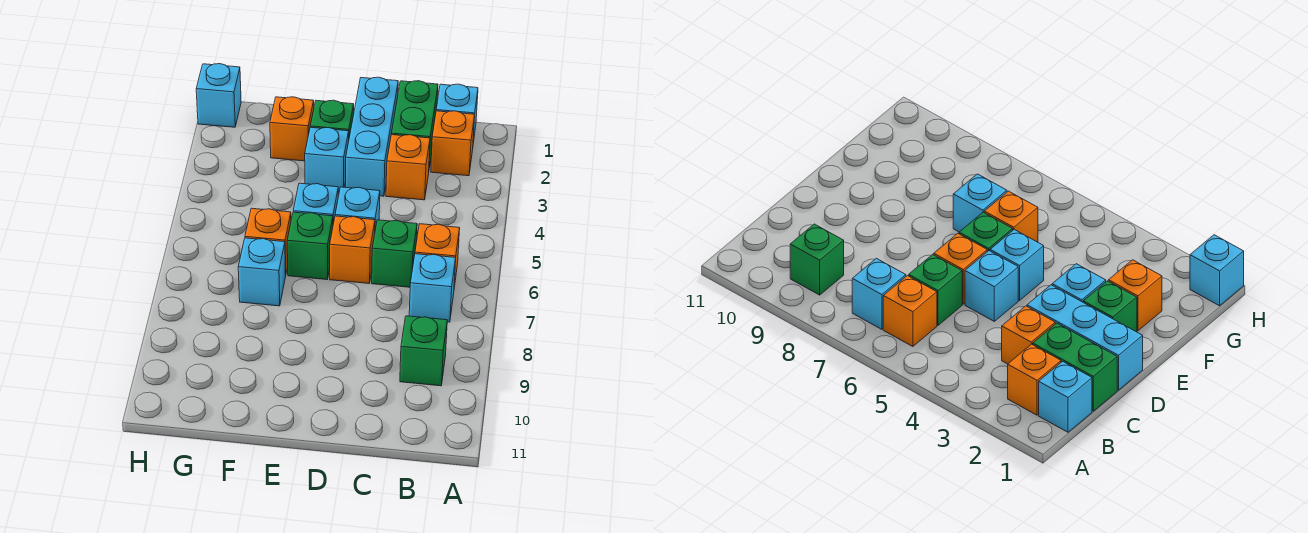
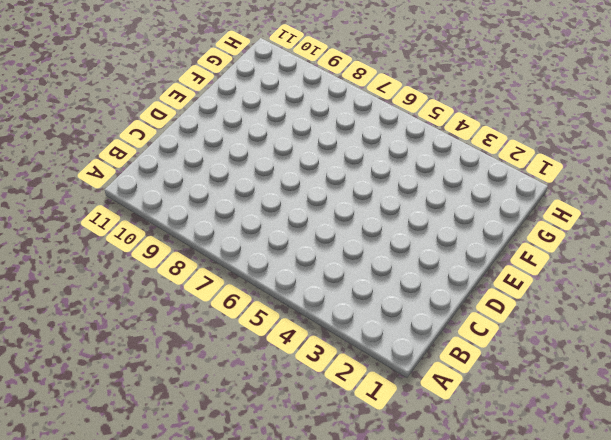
none -> cyan brick B1 level 1
none -> orange brick B2 level 1
none -> orange brick B6 level 1

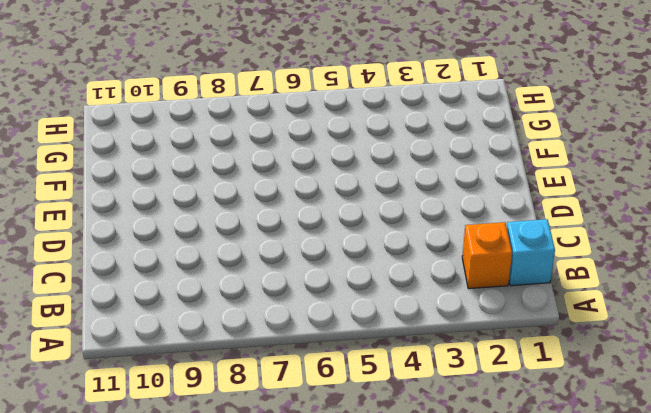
none -> orange brick B6 level 1
none -> cyan brick B7 level 1
none -> green brick B9 level 1

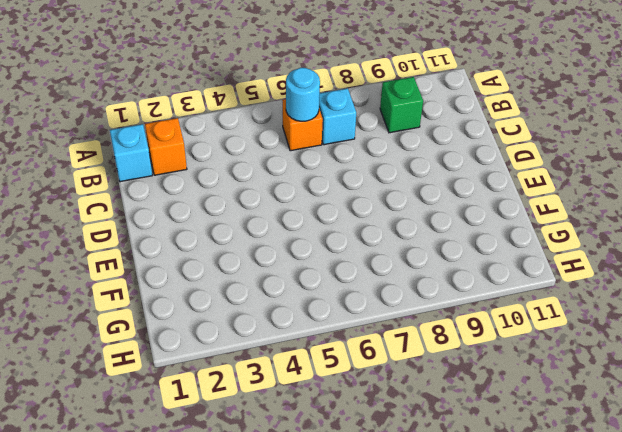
cyan round brick B6 level 2 -> none
none -> green brick C1:C2 level 1
none -> orange brick C3 level 1
none -> green brick C6 level 1

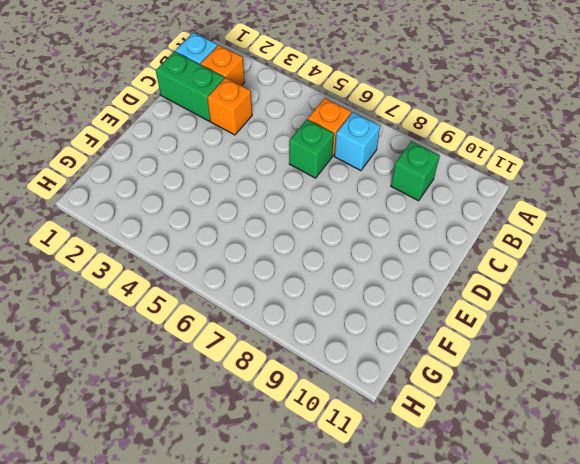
none -> cyan brick D1:D3 level 1
none -> cyan brick D5 level 1
none -> orange brick D6 level 1

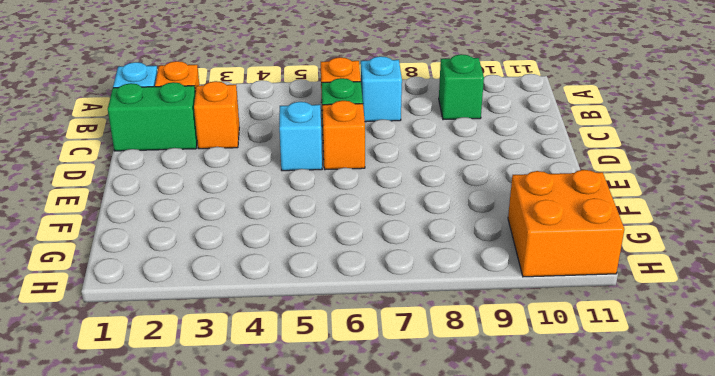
orange brick G10:H11 level 1 -> none
none -> cyan brick D1:D3 level 1
none -> green brick E2 level 1
none -> cyan brick E3 level 1

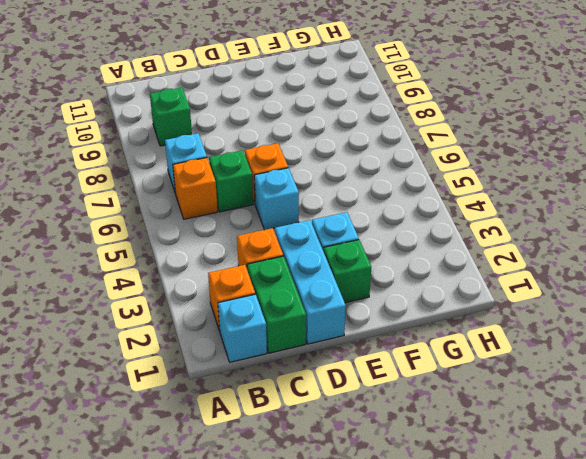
none -> cyan brick E5 level 1
none -> green brick E6 level 1
none -> orange brick F2 level 1

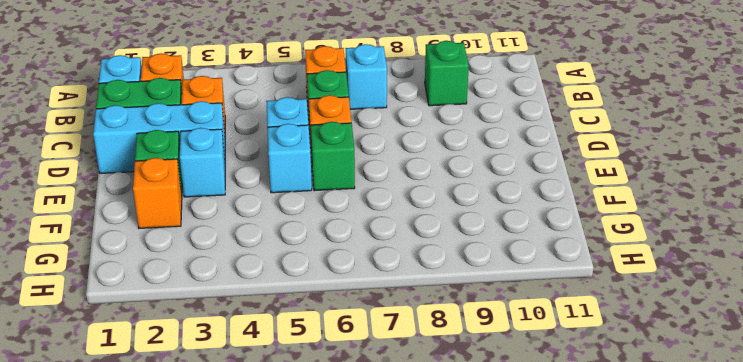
none -> orange brick F6 level 1
none -> cyan brick F7 level 1
none -> cyan brick H1 level 1

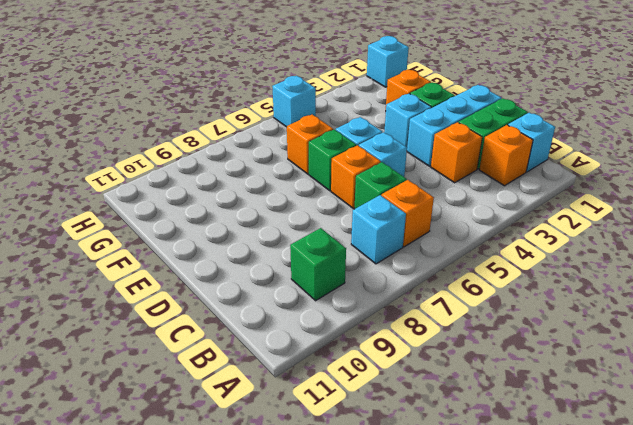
cyan brick H5 level 1 -> cyan brick F7 level 1

